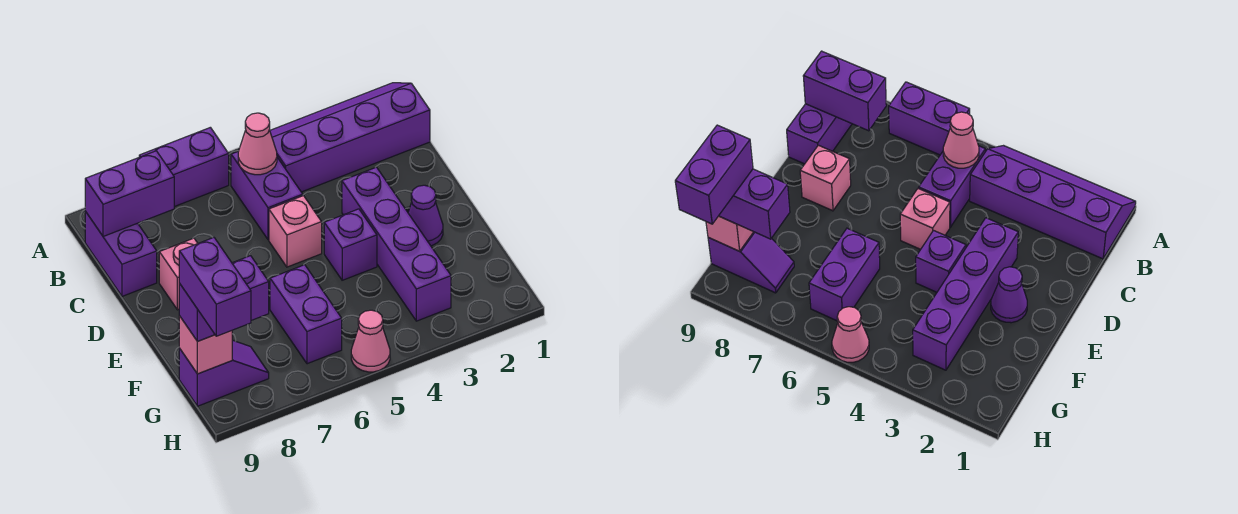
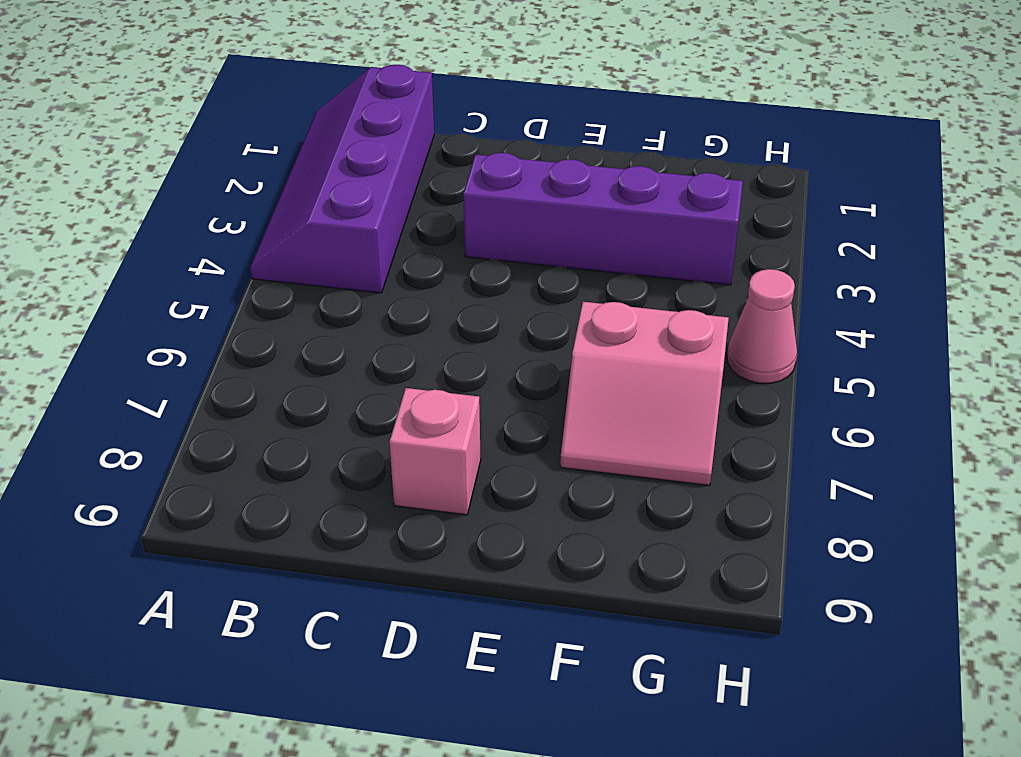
pink slope F6:G7 level 1 top 6 -> purple brick F6:G6 level 1
none -> purple brick A6:A7 level 1
none -> purple brick B5:C5 level 1
none -> purple brick B9:C9 level 1

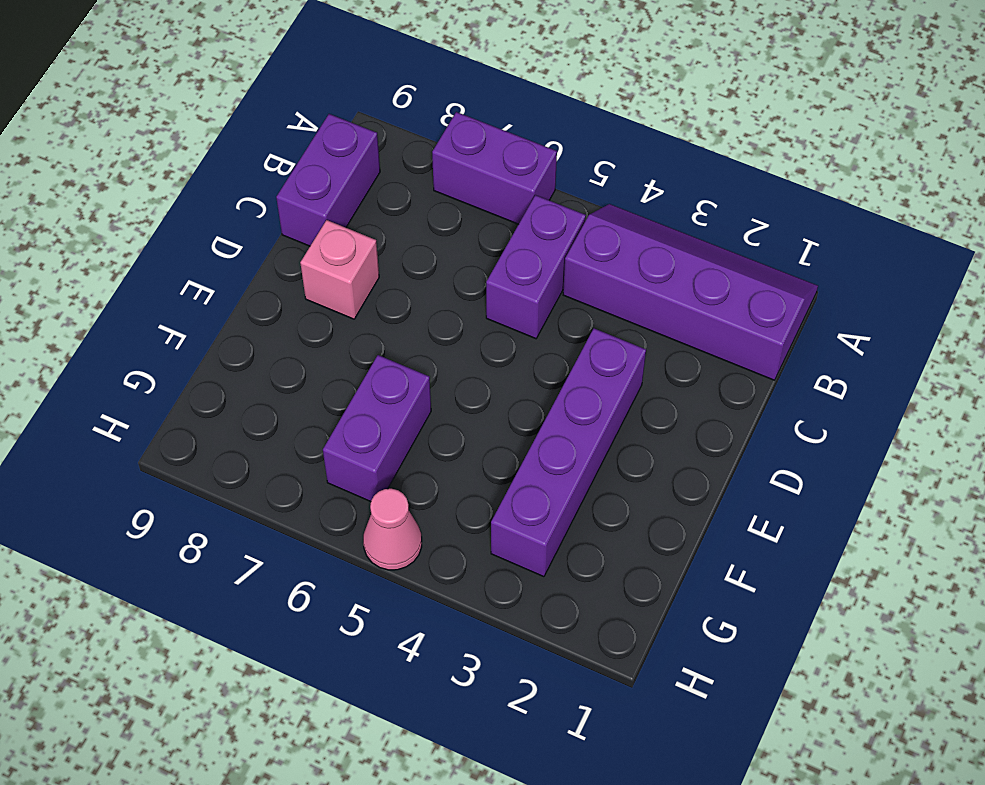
none -> pink brick D5 level 1
none -> purple cone E2 level 1
none -> purple brick E4 level 1

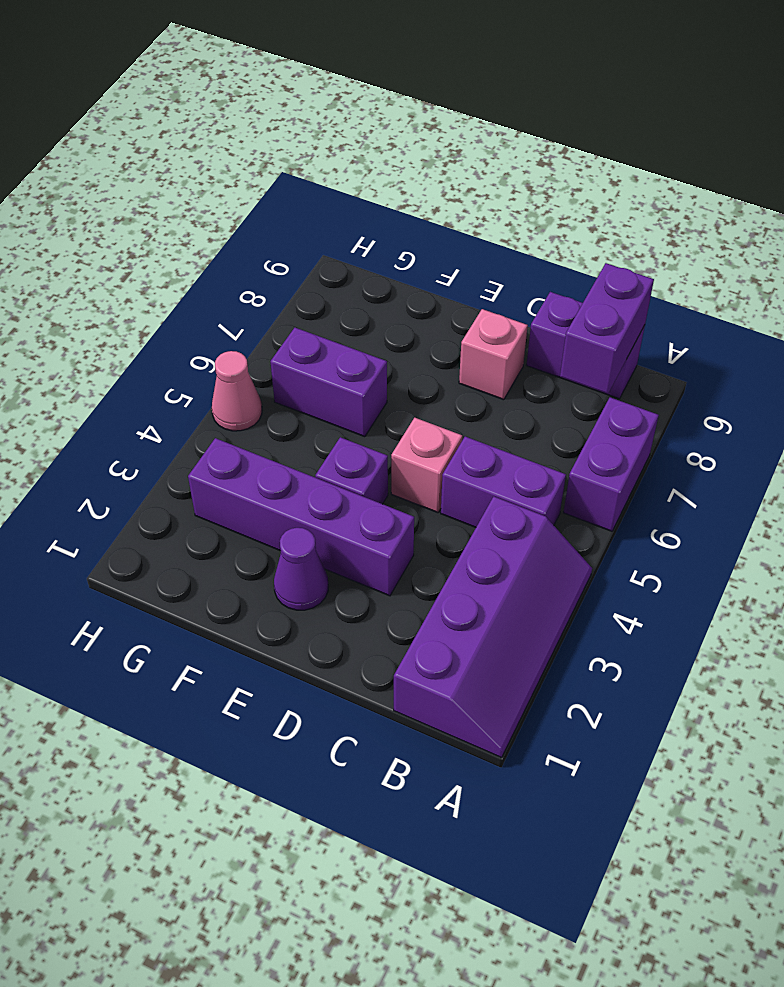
none -> purple slope G8:G9 level 1 top 9
none -> pink cone B5 level 2
none -> pink brick G9 level 2

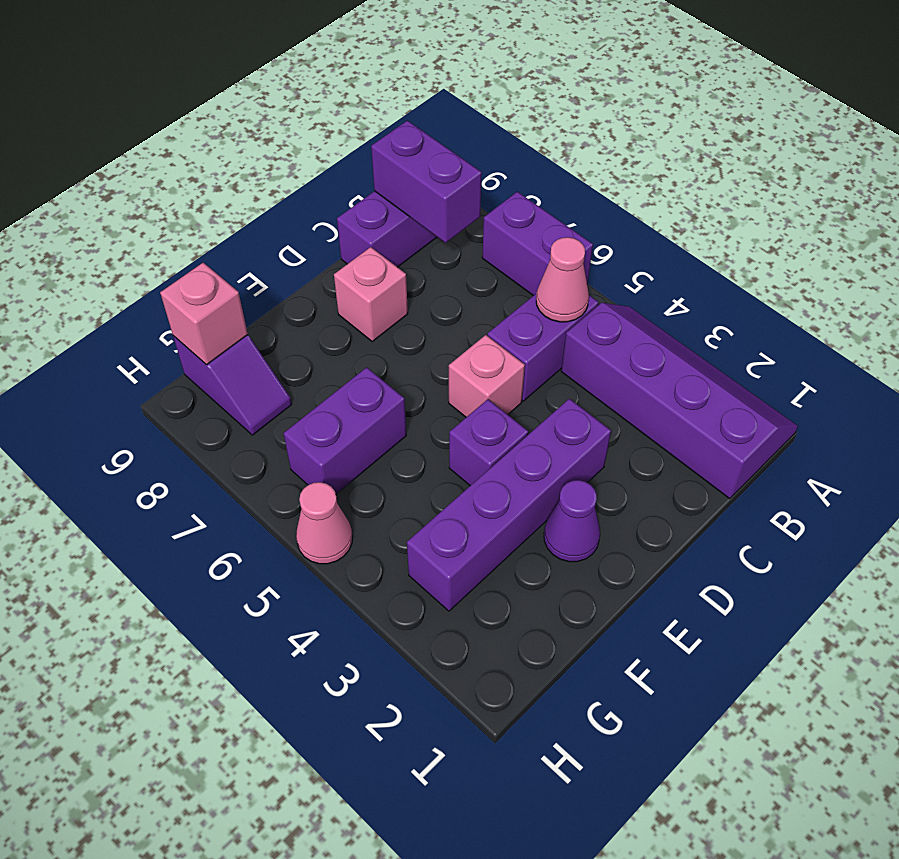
none -> purple brick G8:G9 level 3
none -> purple brick G9:H9 level 4

